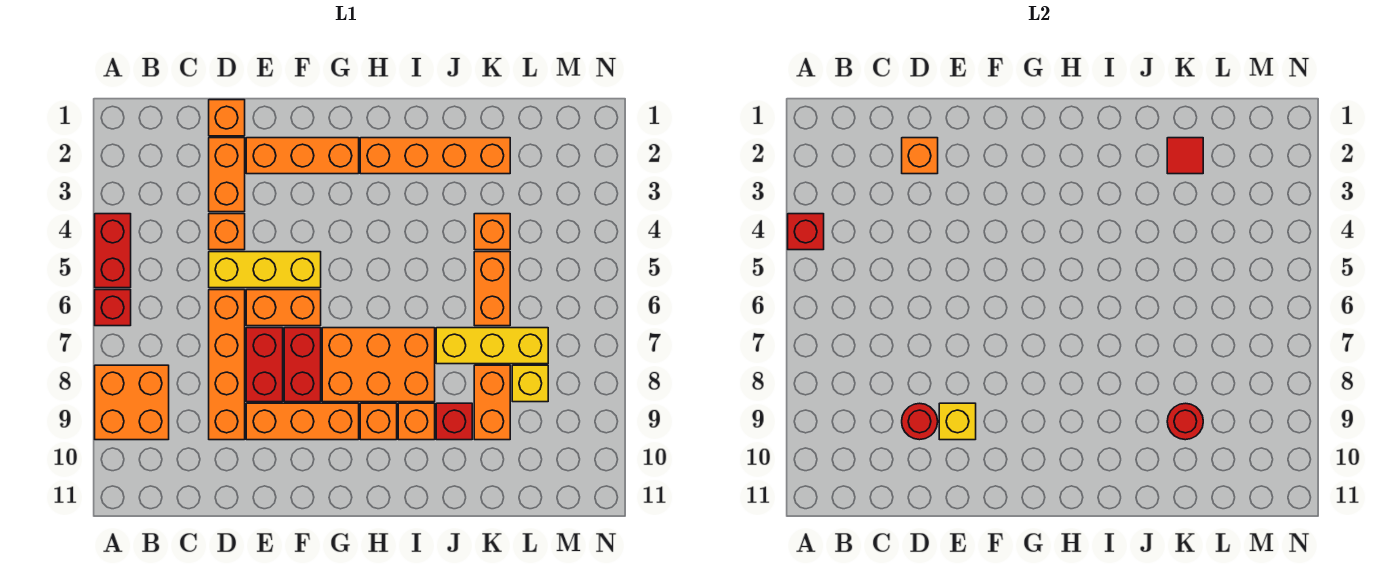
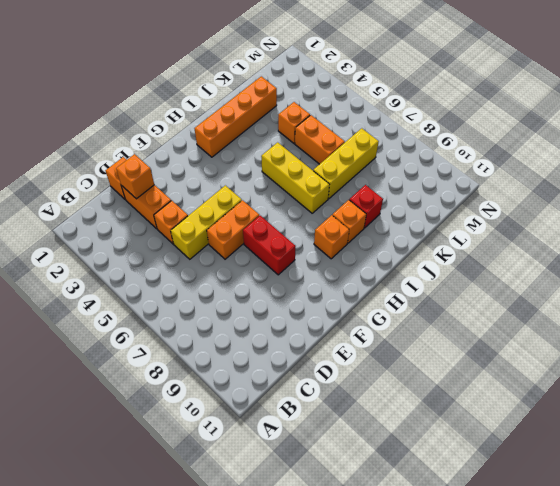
yellow brick I5:I7 level 1 -> orange brick G7:I8 level 1
none -> red brick A4:A5 level 1
none -> red brick A6 level 1
none -> orange brick A8:B9 level 1

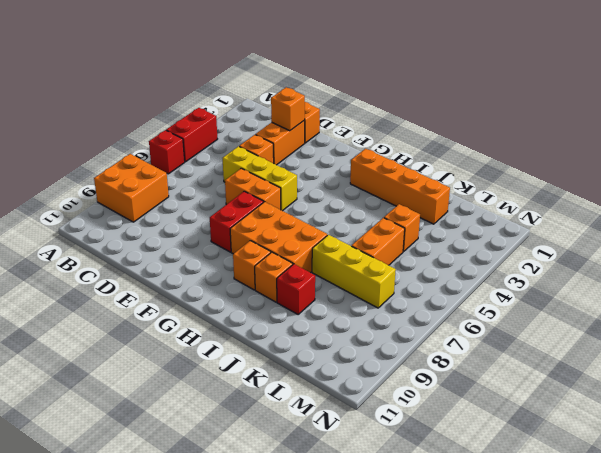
none -> orange brick D6:D9 level 1
none -> orange brick E2:G2 level 1
none -> red brick E7:E8 level 1

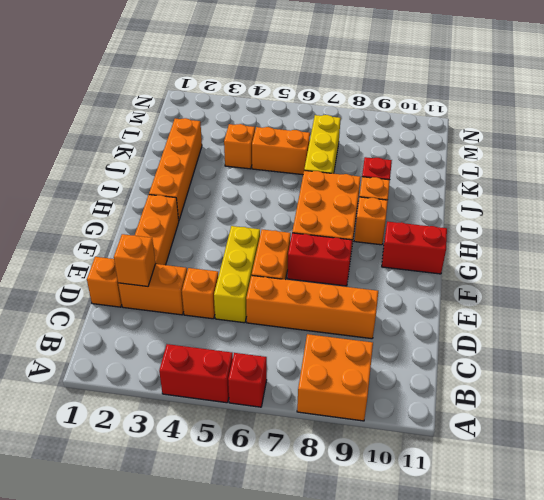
red brick G10:G11 level 1 -> red brick E7:E8 level 1
none -> orange brick E9:G9 level 1
none -> orange brick K8:K9 level 1
none -> yellow brick L8 level 1

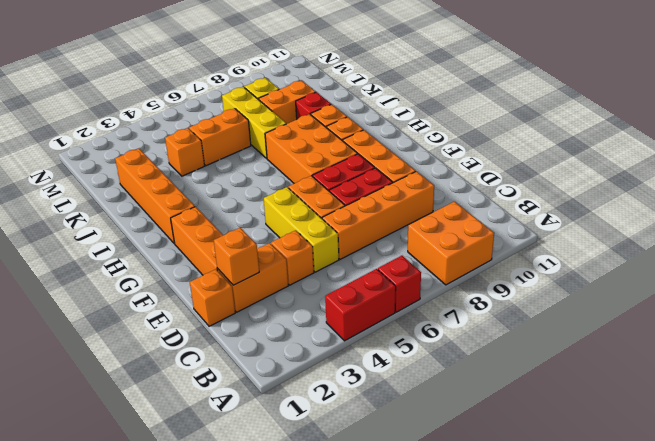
none -> red brick A4 level 2
none -> red round brick D9 level 2
none -> yellow brick E9 level 2

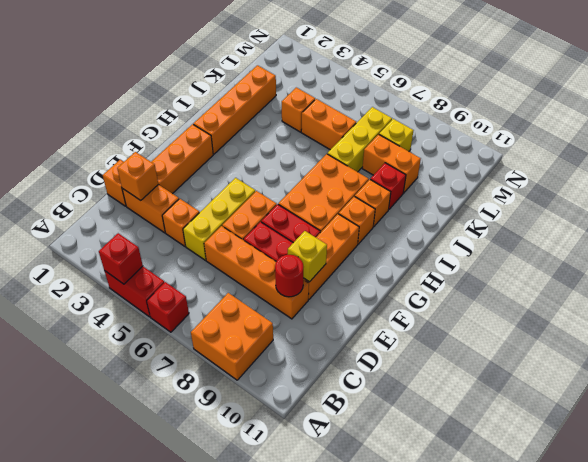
none -> red tile K2 level 2
none -> red round brick K9 level 2

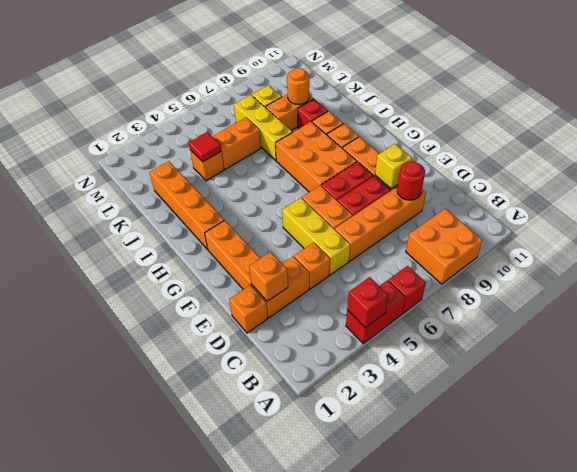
red tile K4 level 2 -> red tile K2 level 2
orange round brick K9 level 2 -> red round brick K9 level 2

